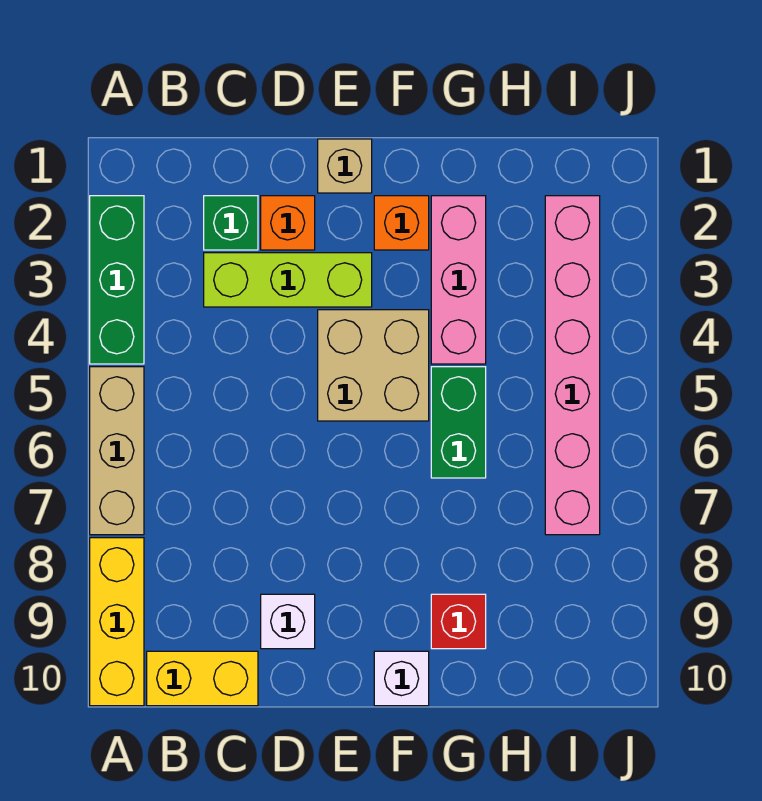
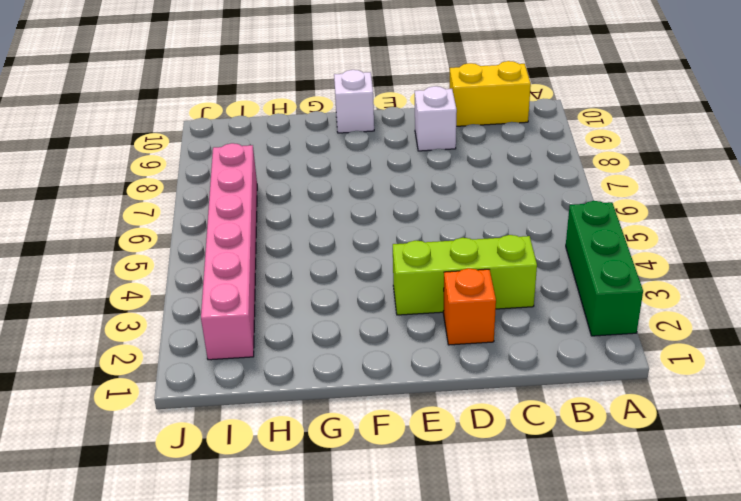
none -> tan brick A5:A7 level 1
none -> yellow brick A8:A10 level 1
none -> green brick C2 level 1

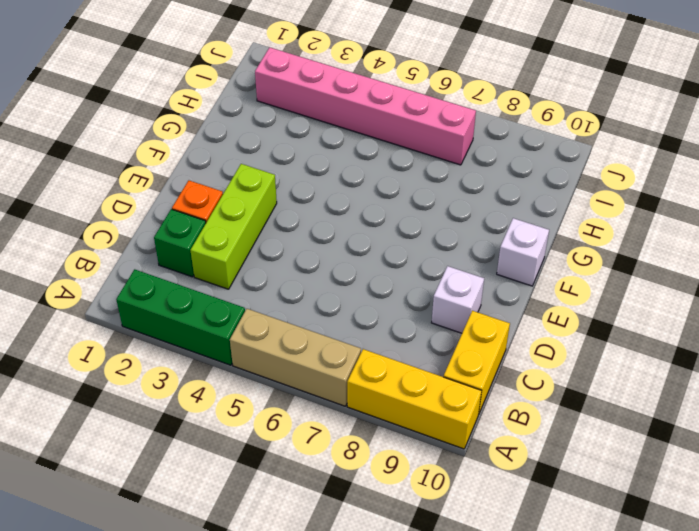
none -> tan brick E1 level 1
none -> tan brick E4:F5 level 1
none -> orange brick F2 level 1

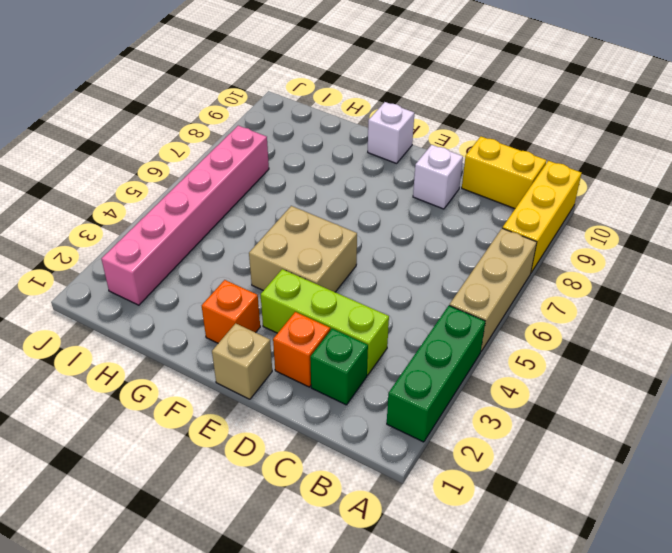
none -> pink brick G2:G4 level 1
none -> green brick G5:G6 level 1
none -> red brick G9 level 1

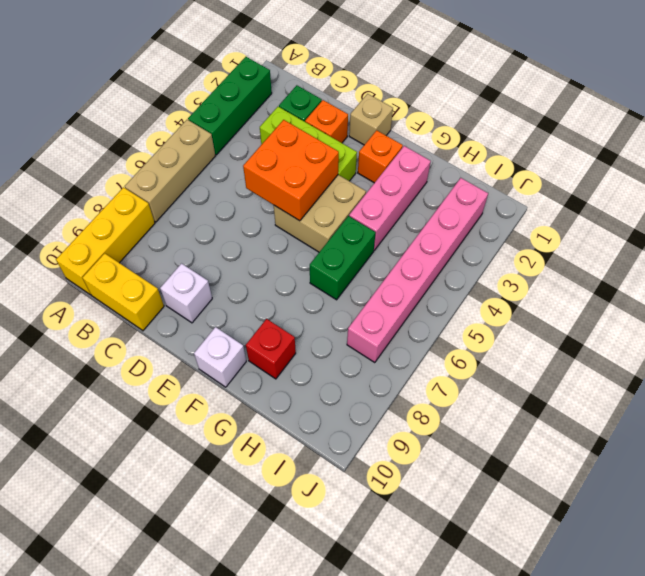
orange brick D4:E5 level 2 -> none

